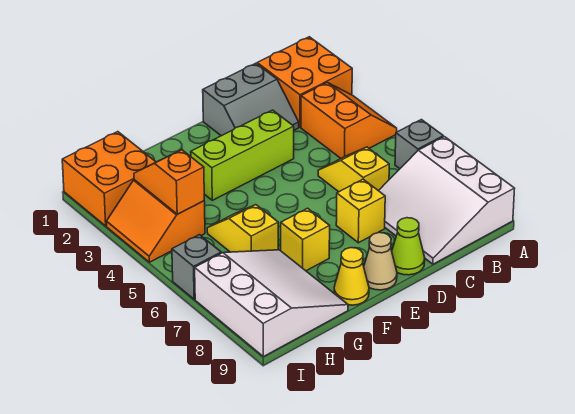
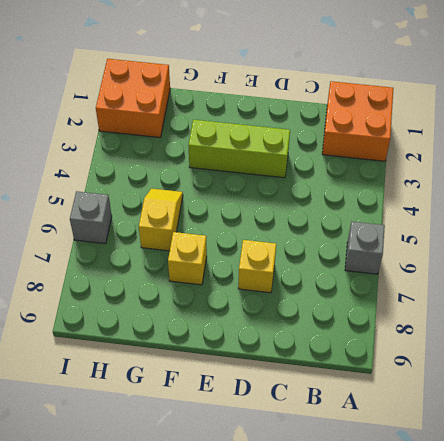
none -> orange slope A3:B4 level 1 top B
none -> white slope A7:C9 level 1 top A
none -> grey slope C1:D2 level 1 top 1

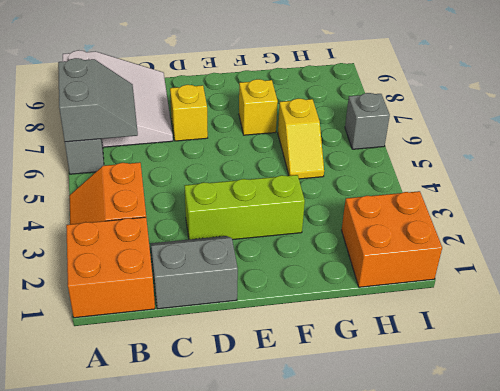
grey slope A6:B7 level 2 top A -> none
none -> yellow slope C5:C6 level 1 top 6
none -> lime cone D9 level 1
none -> tan cone E9 level 1

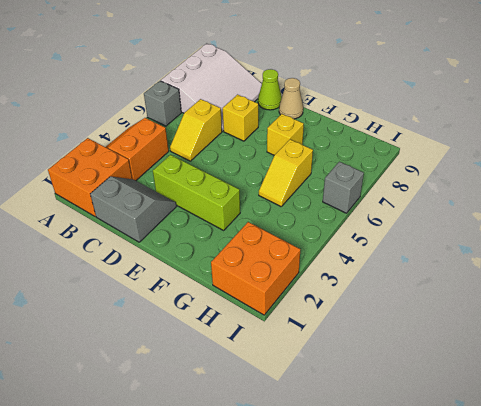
none -> yellow cone F9 level 1
none -> white slope G7:I9 level 1 top I
none -> orange slope H3:I4 level 1 top H

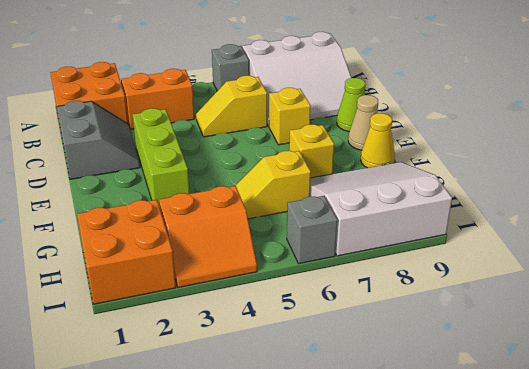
none -> orange slope H3:H4 level 2 top 4

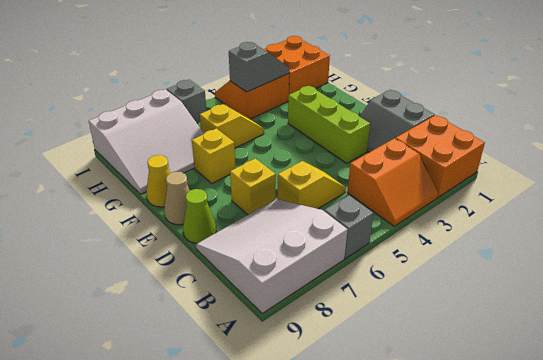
grey slope H3:H4 level 2 top 4 -> orange slope H3:H4 level 2 top 4

